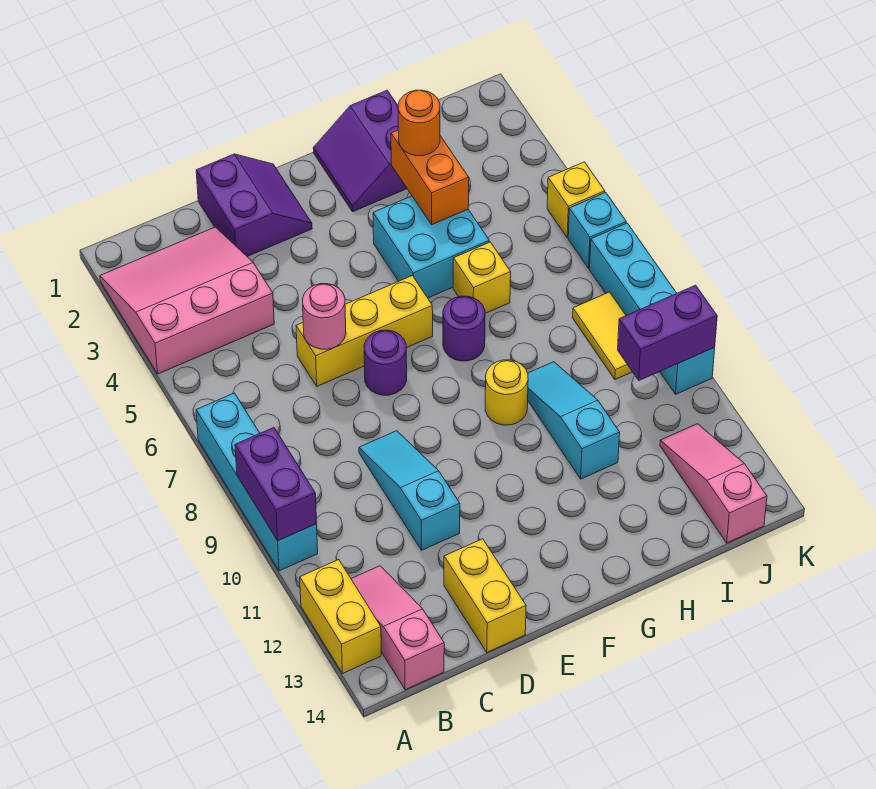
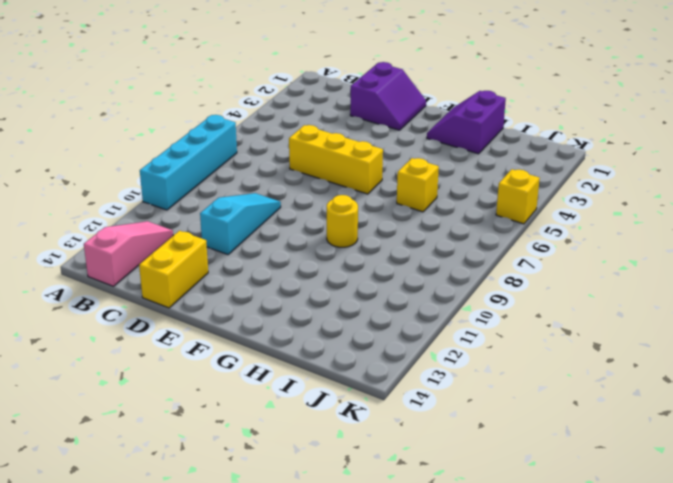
none -> pink slope A2:C4 level 1 top 4
none -> yellow brick A12:A13 level 1
none -> purple round brick E7 level 1

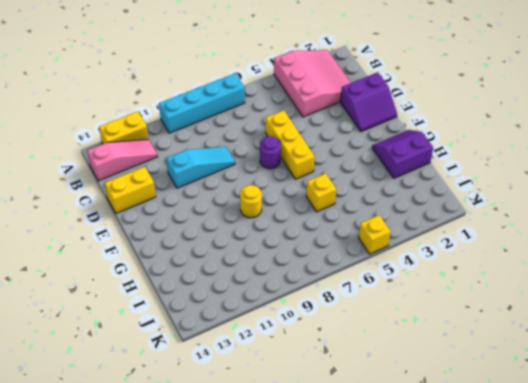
none -> cyan brick G4:H5 level 1
none -> purple round brick G7 level 1
none -> cyan slope H9:H11 level 1 top 11

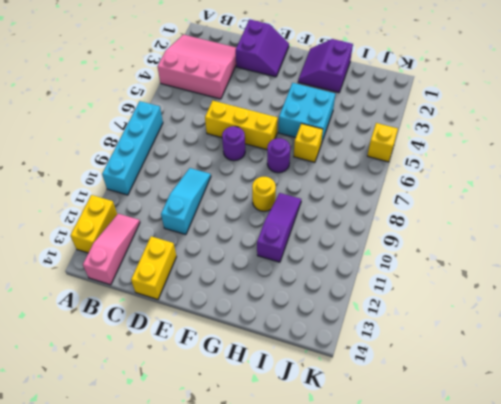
purple slope H9:H11 level 1 top 11 -> cyan slope H9:H11 level 1 top 11
none -> yellow tile J8:J9 level 1
none -> pink slope J12:J14 level 1 top 14
none -> cyan brick K6 level 1

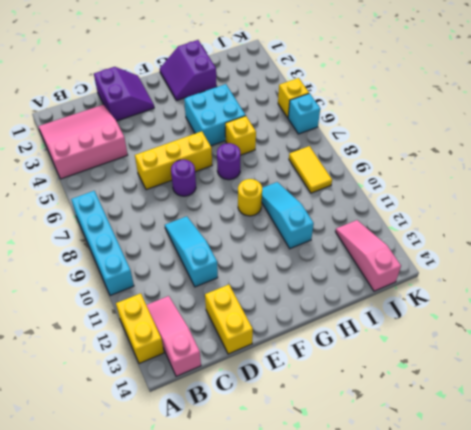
none -> cyan brick K7:K10 level 1
none -> purple brick A9:A10 level 2
none -> pink round brick D6 level 2

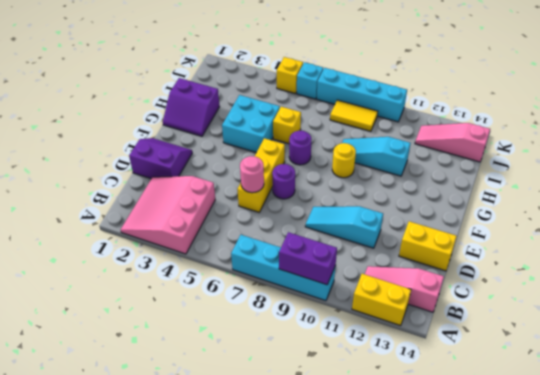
none -> orange brick H3:H4 level 2
none -> purple brick J10:K10 level 2
none -> orange round brick H3 level 3

